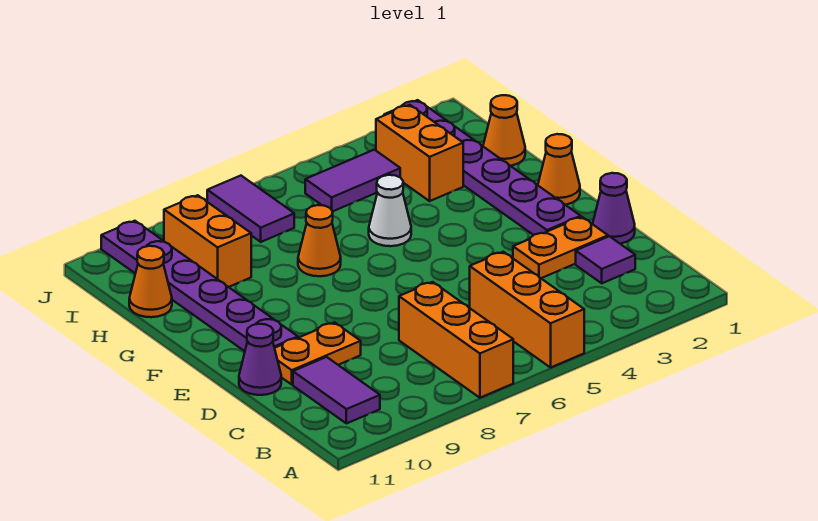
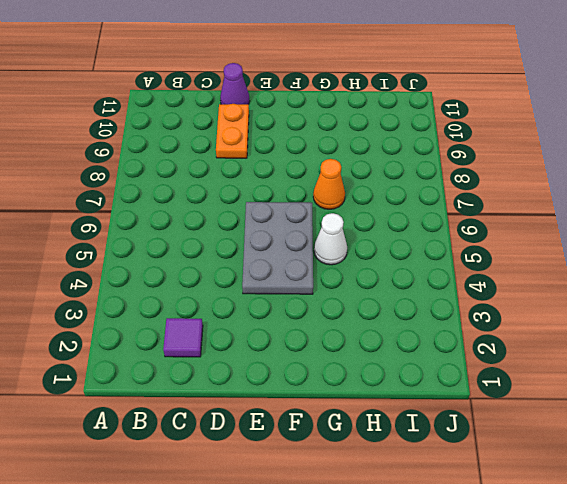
grey plate E4:F6 level 1 -> none
none -> orange brick A5:C5 level 1
none -> orange brick A7:C7 level 1
none -> purple tile B10:C10 level 1

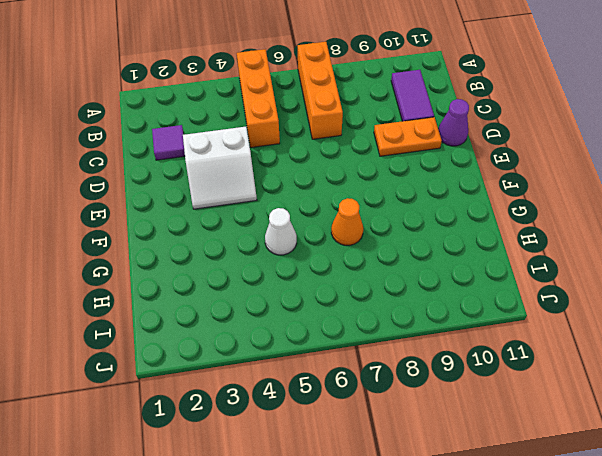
white slope D3:E4 level 1 top D -> orange plate D2:D3 level 1
none -> purple cone D1 level 1
none -> purple plate E2:J2 level 1
none -> purple plate E10:J10 level 1

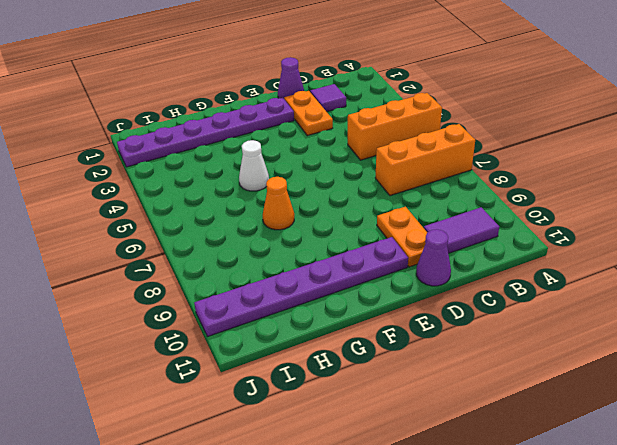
none -> orange cone F1 level 1
none -> orange cone H1 level 1
none -> orange brick H3:I3 level 1

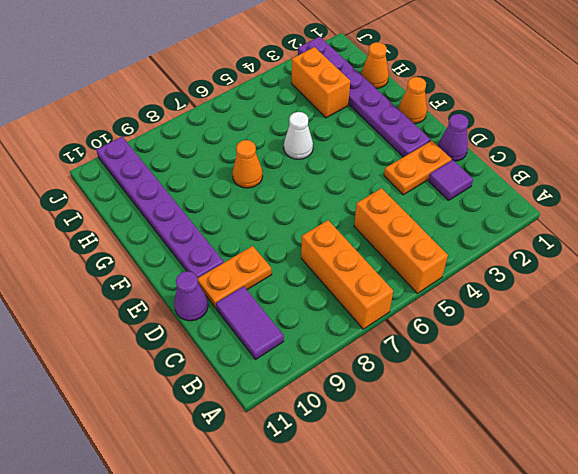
none -> orange brick H9:I9 level 1
none -> orange cone H11 level 1
none -> purple tile I4:I5 level 1

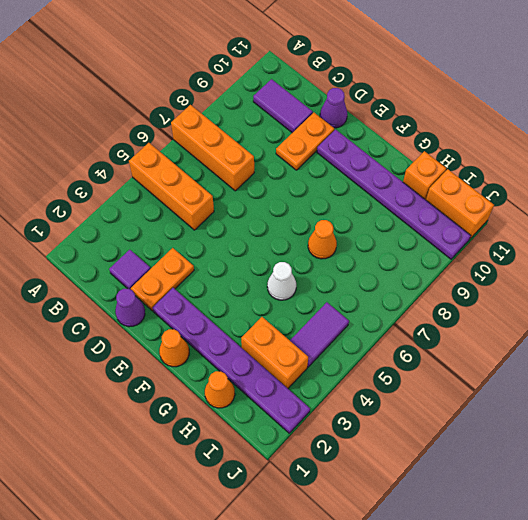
orange brick H11 level 1 -> orange cone H11 level 1
orange brick I11:J11 level 1 -> orange brick H9:I9 level 1
none -> purple tile I7:J7 level 1

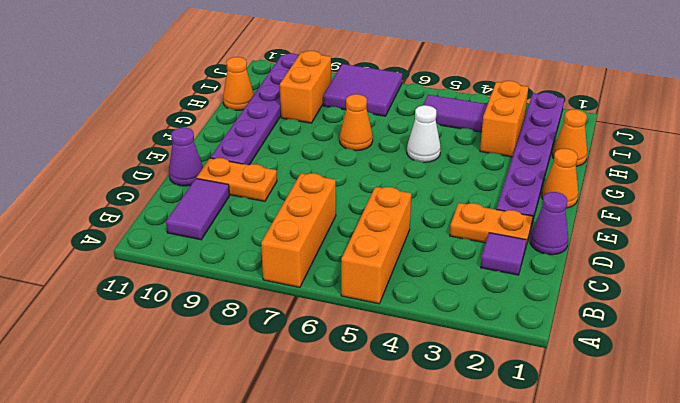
purple tile I7:J8 level 1 -> purple tile I7:J7 level 1

